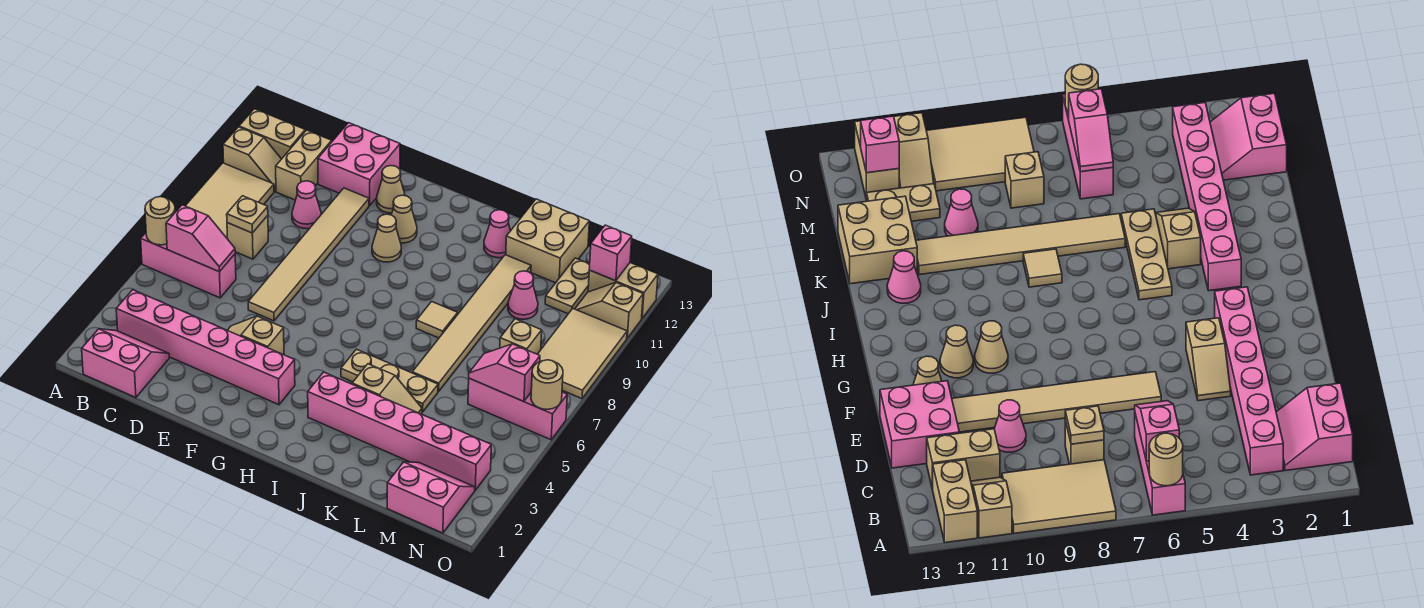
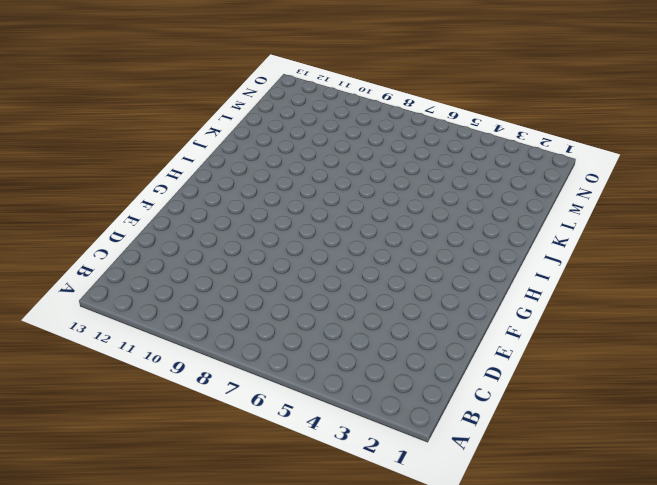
none -> pink brick A6:C6 level 1
none -> tan tile A8:B10 level 1
none -> tan slope A11:B11 level 1 top A
none -> tan brick A12:B12 level 1

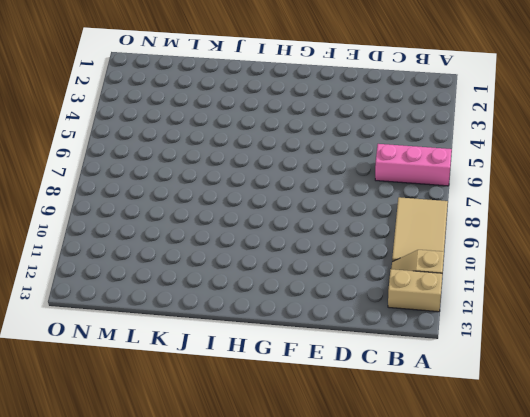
none -> pink slope B1:C2 level 1 top 1
none -> pink brick B3:G3 level 1
none -> tan brick C8 level 1
none -> tan brick C11:C12 level 1

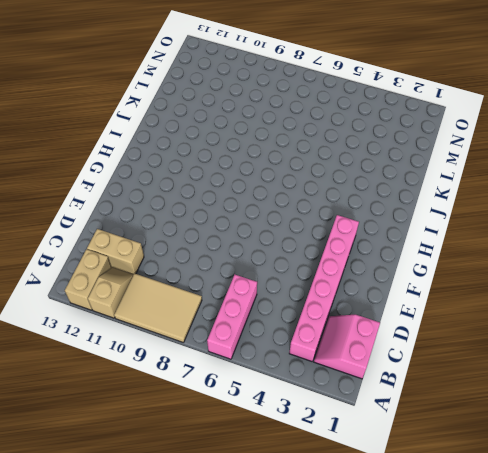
none -> tan brick C8 level 1
none -> pink cone D10 level 1
none -> pink brick D12:E13 level 1
none -> tan slope E4:F4 level 1 top F

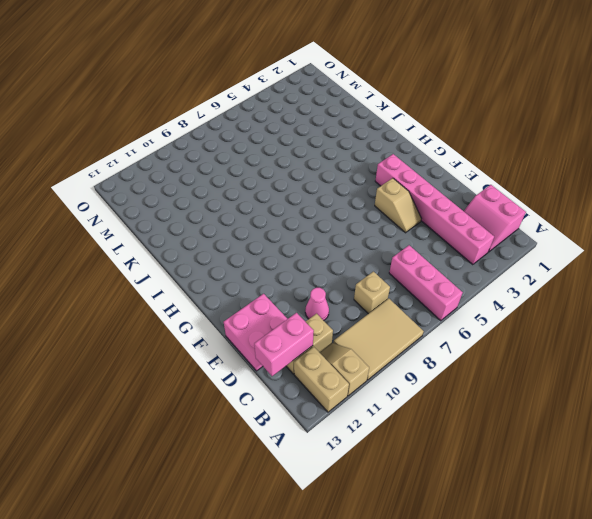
pink brick C12:C13 level 2 -> none
none -> tan tile E6:E11 level 1
none -> tan cone F12 level 1
none -> tan cone G10 level 1
none -> tan cone G11 level 1

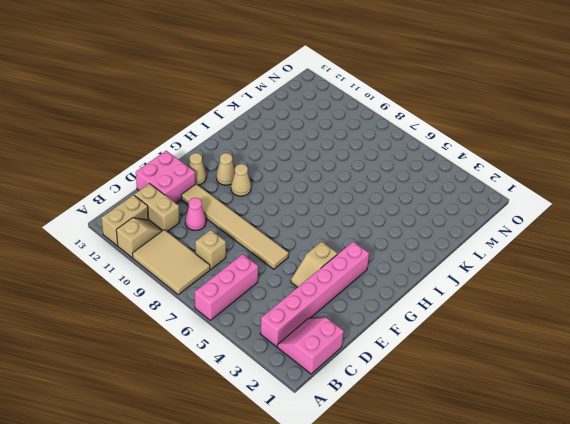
none -> pink brick I3:N3 level 1
none -> tan plate I5:K5 level 1
none -> tan slope J4:K4 level 1 top J
none -> tan tile J8 level 1

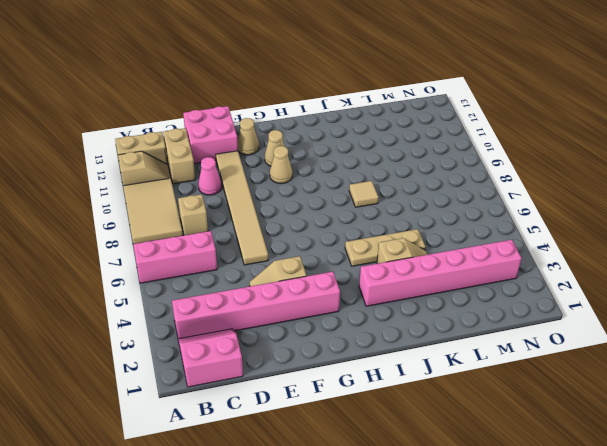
none -> pink cone J12 level 1
none -> tan tile K6:K11 level 1
none -> tan brick K12:L13 level 1
none -> pink cone L10 level 1

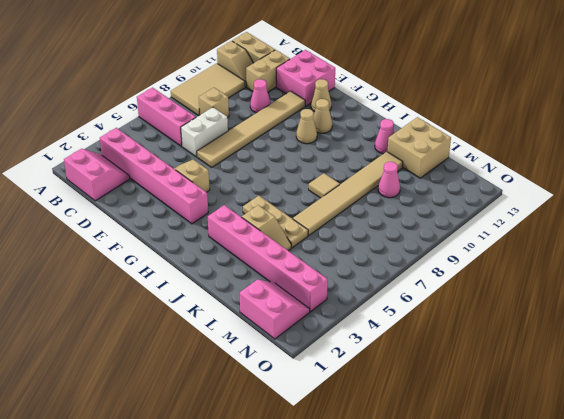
white brick D6:D7 level 1 -> none
none -> pink brick M6:O6 level 1
none -> tan brick M8 level 1
none -> tan plate M11:M12 level 1
none -> tan tile N8:O10 level 1

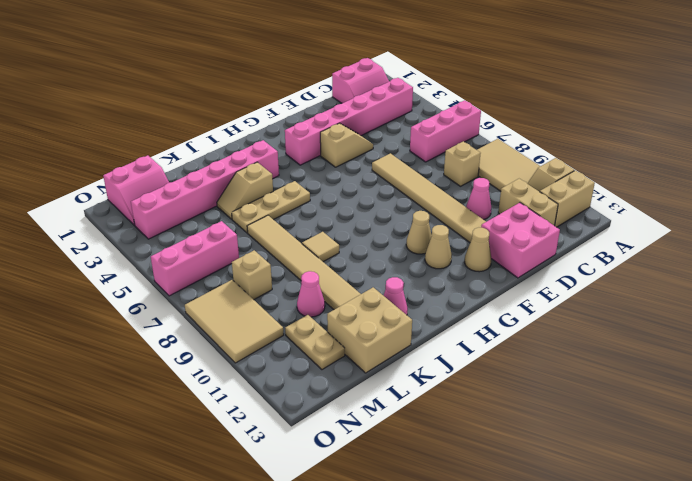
none -> tan slope N11:O11 level 1 top O
none -> tan brick N12:O12 level 1
none -> tan round brick A6 level 2
none -> pink slope B6:C6 level 2 top B

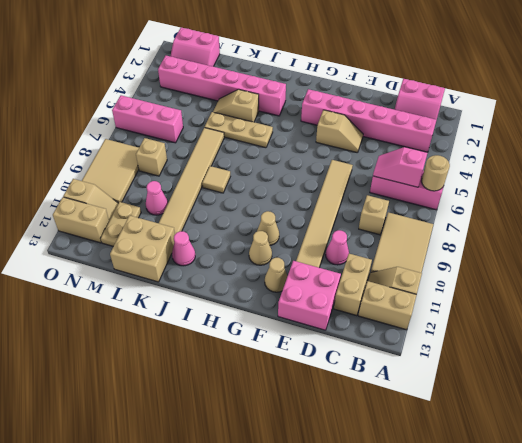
none -> tan plate C8 level 2
none -> pink slope M6:N6 level 2 top N
none -> pink brick N12 level 2
none -> tan round brick O6 level 2

